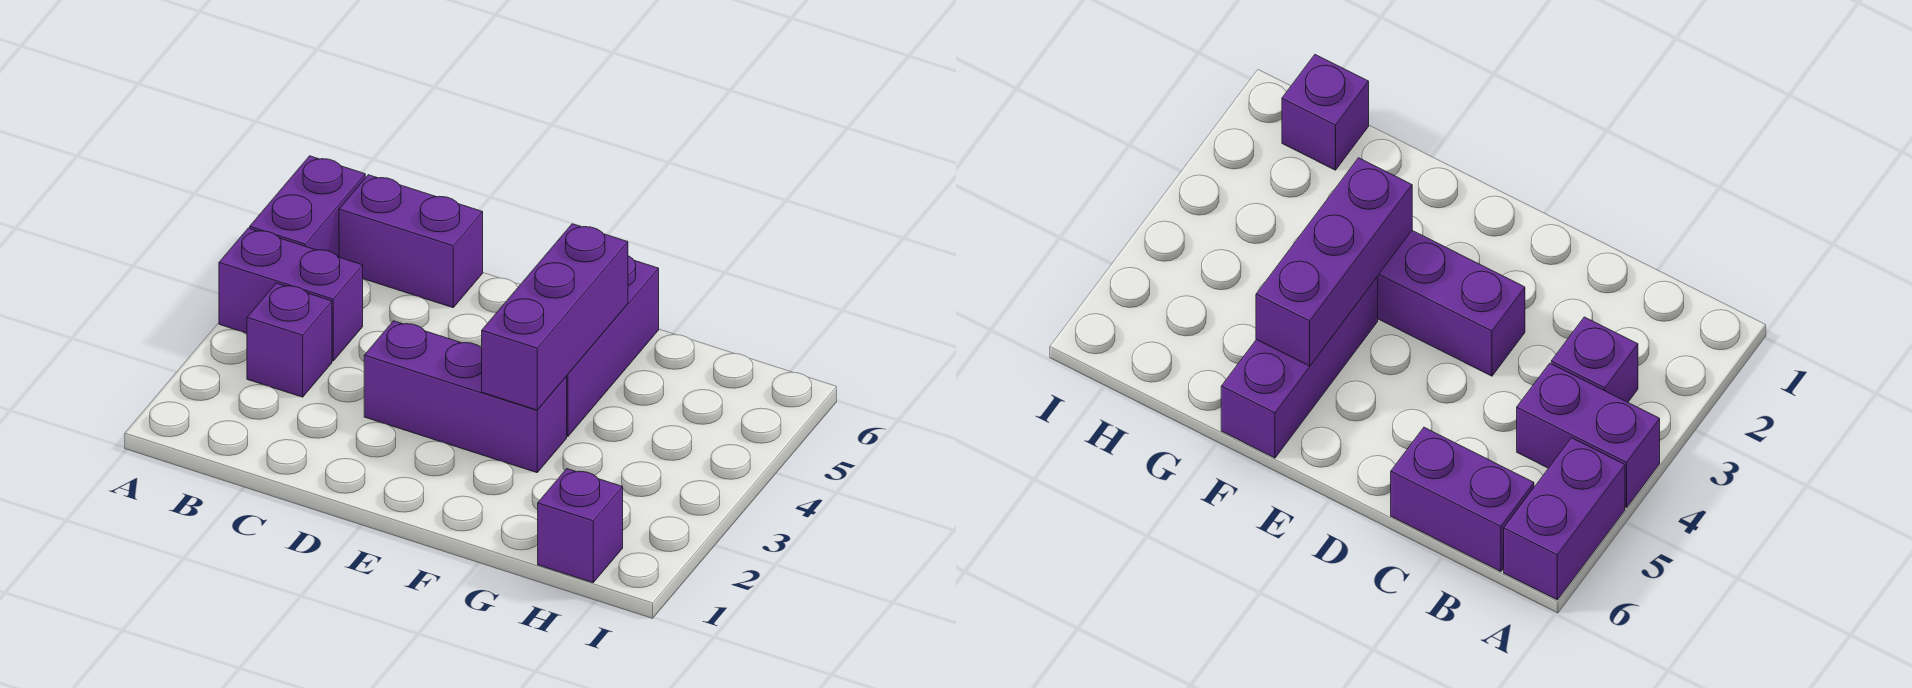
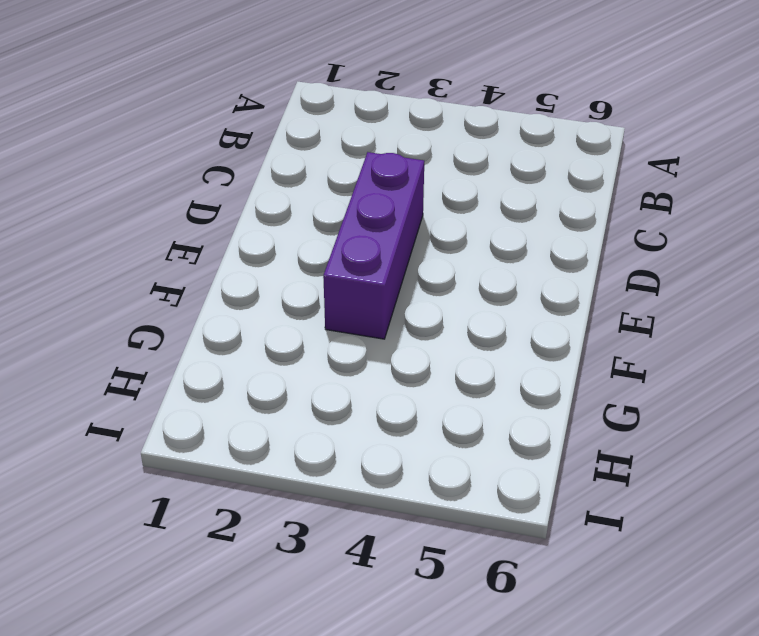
none -> purple brick A4:B4 level 1
none -> purple brick A5:A6 level 1

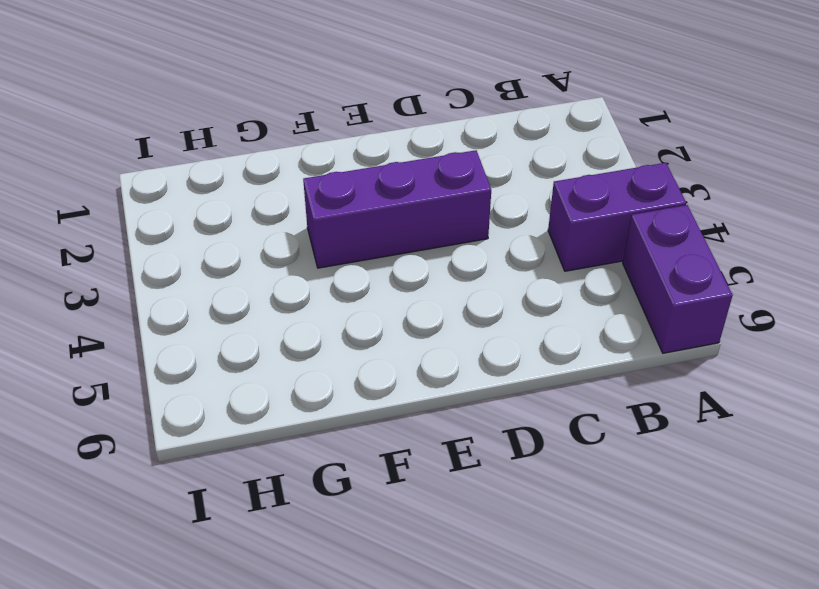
none -> purple brick B3 level 1
none -> purple brick B6:C6 level 1

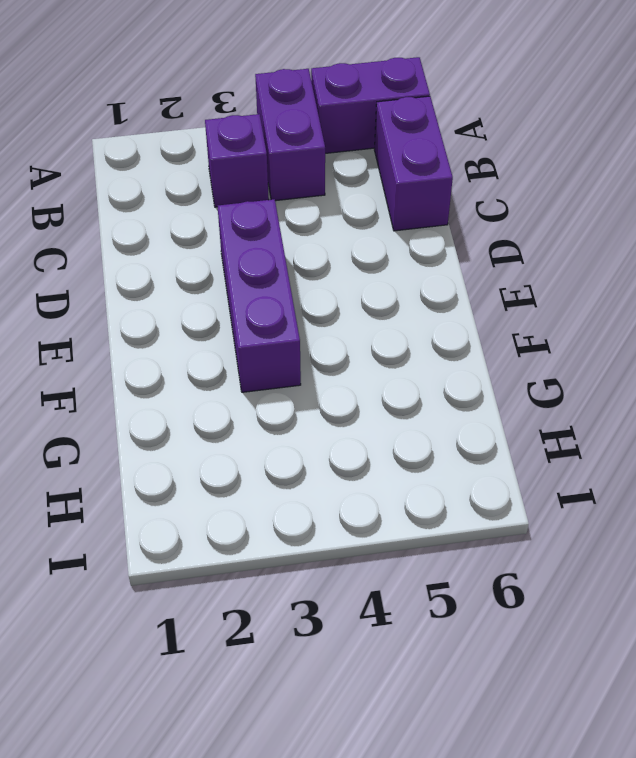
none -> purple brick F4:F6 level 1
none -> purple brick H1 level 1

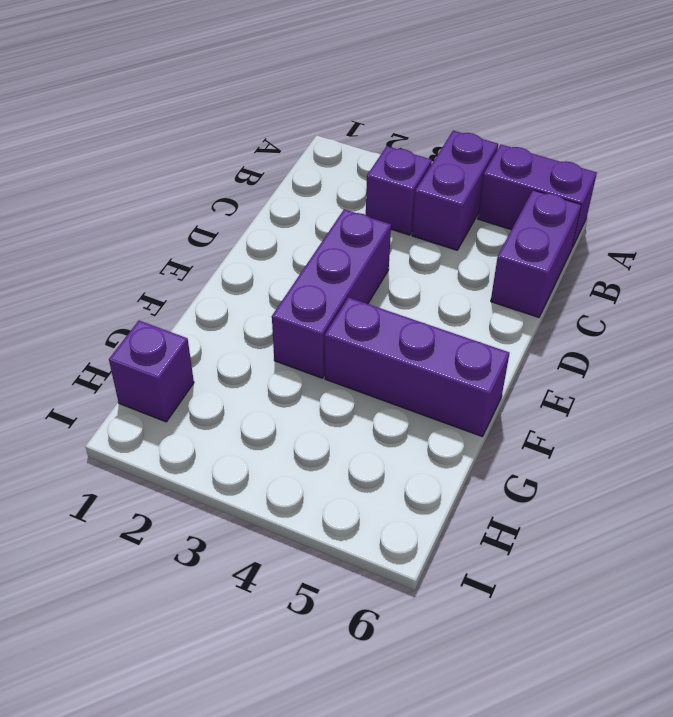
none -> purple brick F3:F5 level 2

